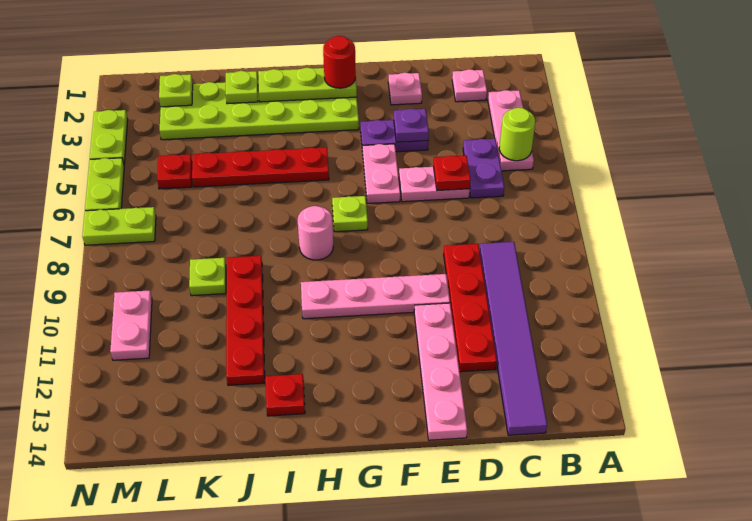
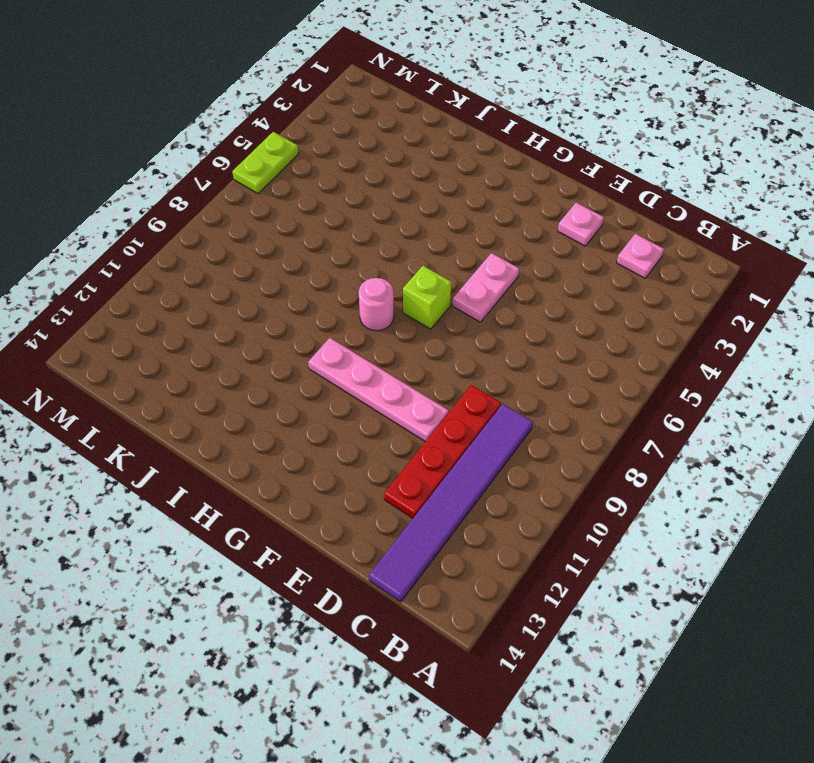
lime brick G7 level 1 -> lime plate G7 level 1
none -> pink plate B3:B5 level 1
none -> purple plate C5:C6 level 1
none -> pink plate D6:E6 level 1
none -> purple plate E4:F4 level 1

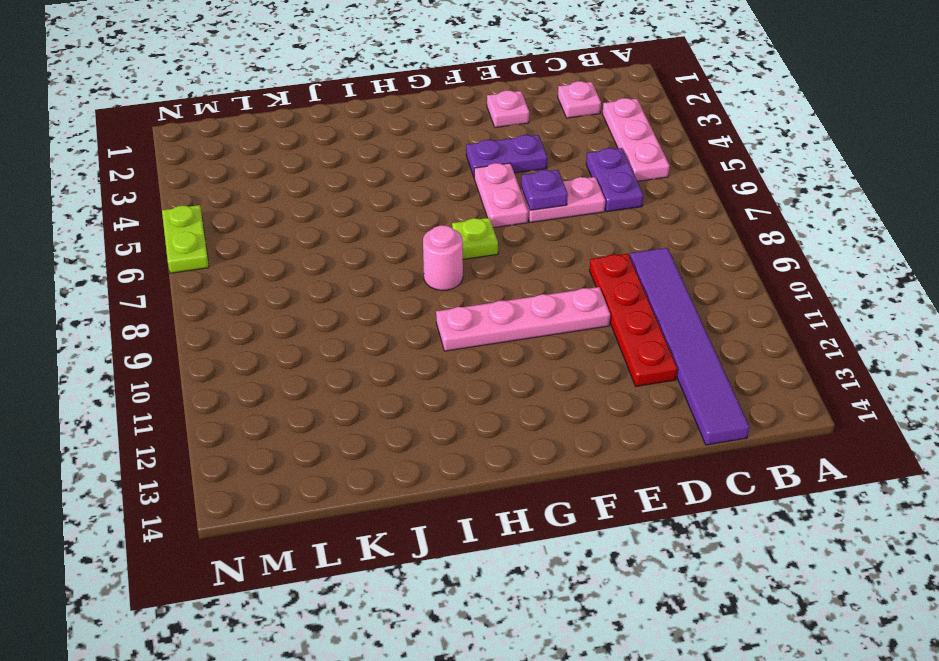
purple plate E6 level 2 -> purple plate E4 level 2
none -> pink plate E11:E14 level 1
none -> lime plate G2:L3 level 1
none -> red plate H5:K5 level 1
none -> red plate I13 level 1

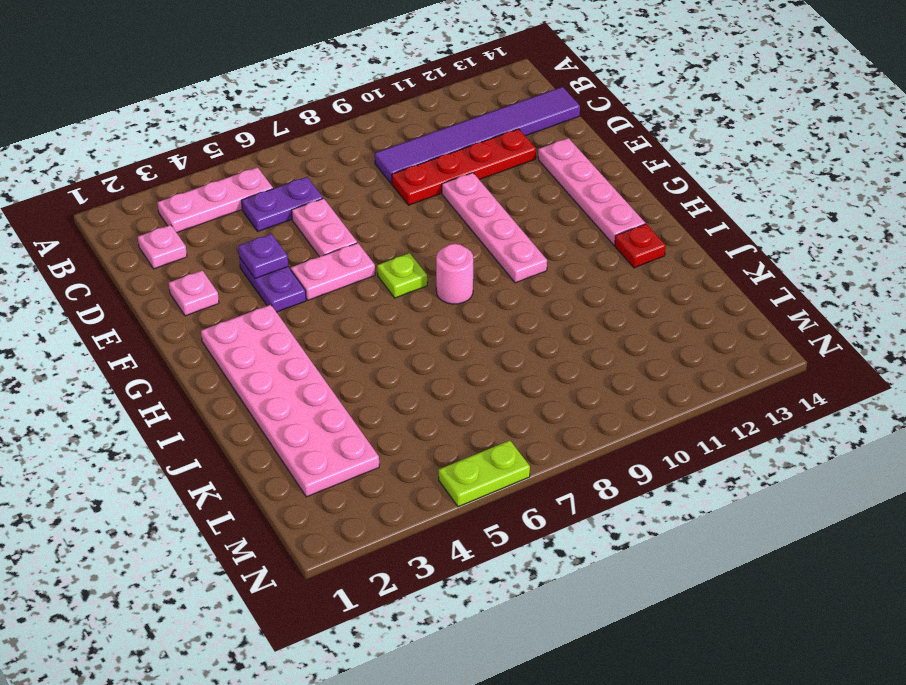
pink plate E13:H13 level 1 -> pink plate E11:E14 level 1
pink plate G2:L3 level 1 -> lime plate G2:L3 level 1
none -> red plate H5:K5 level 1
none -> red plate J9:J12 level 1
none -> lime plate K9 level 1
none -> red plate L5 level 1

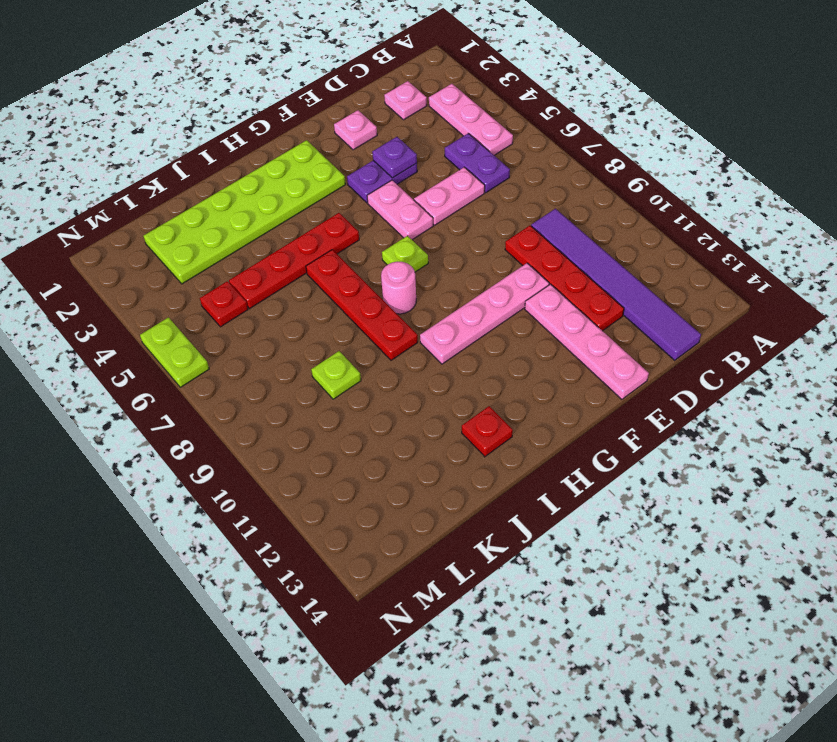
red plate I6:I9 level 1 -> red plate J9:J12 level 1
none -> lime plate M7:N7 level 1
none -> pink plate M10:M11 level 1
none -> lime plate N3:N4 level 1
none -> lime round brick B5 level 2

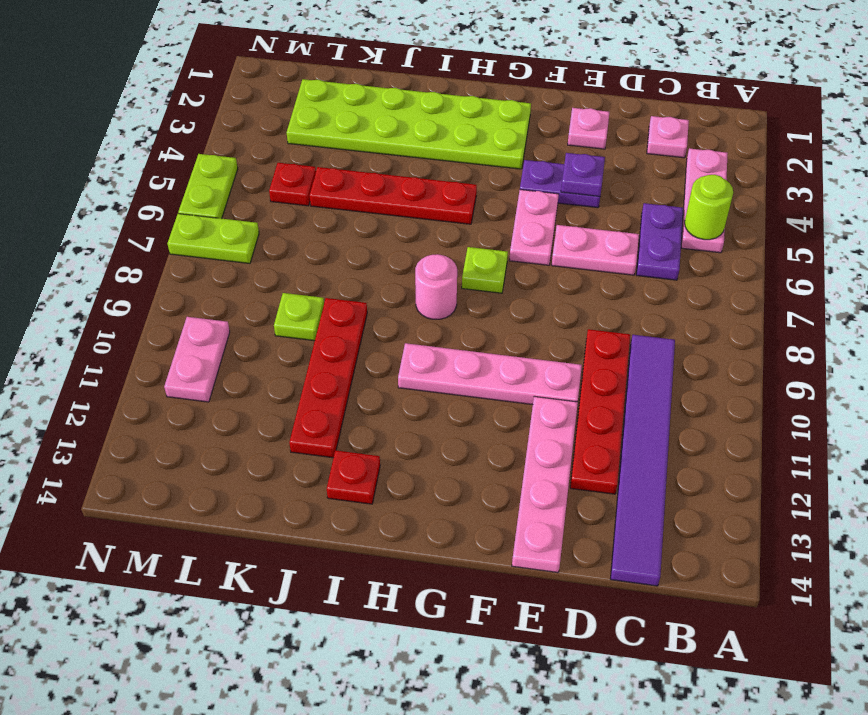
none -> lime plate N3:N4 level 1
none -> red plate D6 level 2
none -> lime plate G2:I2 level 2
none -> lime plate J2 level 2

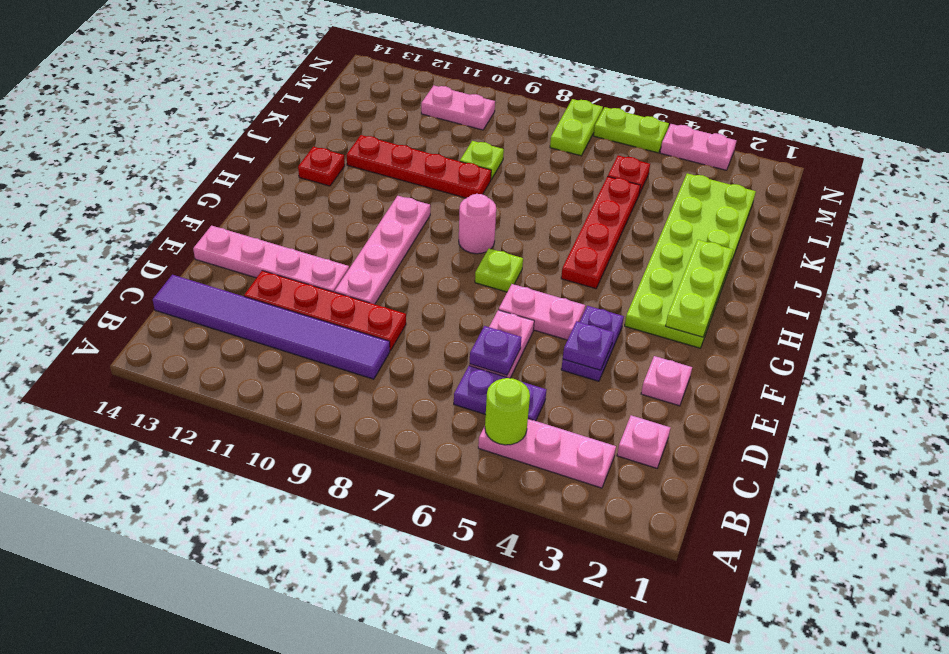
purple plate D6 level 2 -> red plate D6 level 2
pink plate N3:N4 level 1 -> lime plate N3:N4 level 1
none -> lime plate J2 level 2
none -> lime plate L2 level 2
none -> red round brick G2 level 3

